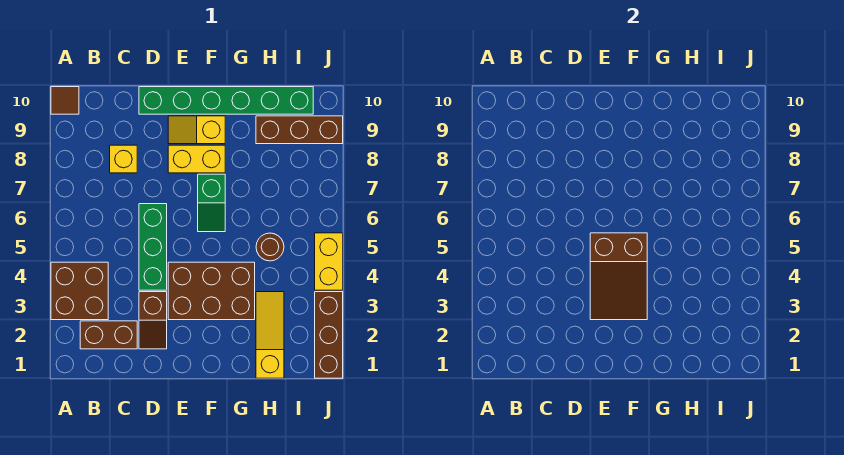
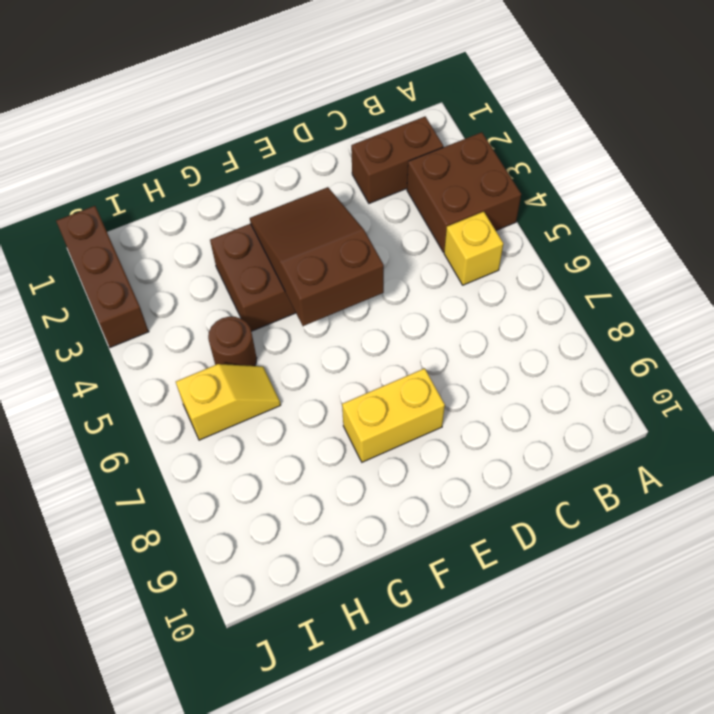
yellow brick B5 level 1 -> yellow brick C8 level 1
yellow slope H6:I6 level 1 top I -> yellow slope E9:F9 level 1 top F
none -> brown tile A10 level 1
none -> brown slope D2:D3 level 1 top 3
none -> green brick D4:D6 level 1

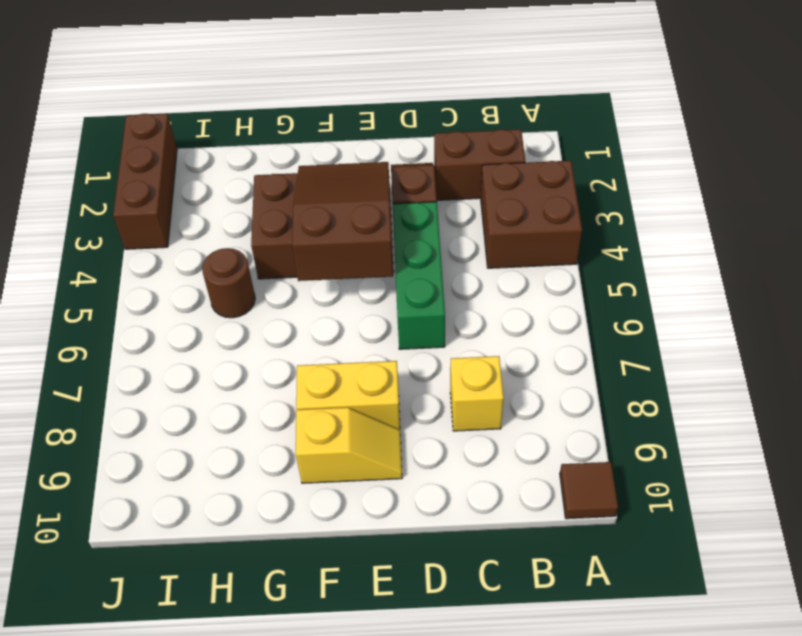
none -> green brick D10:I10 level 1
none -> green slope F6:F7 level 1 top 7
none -> yellow slope H1:H3 level 1 top 1

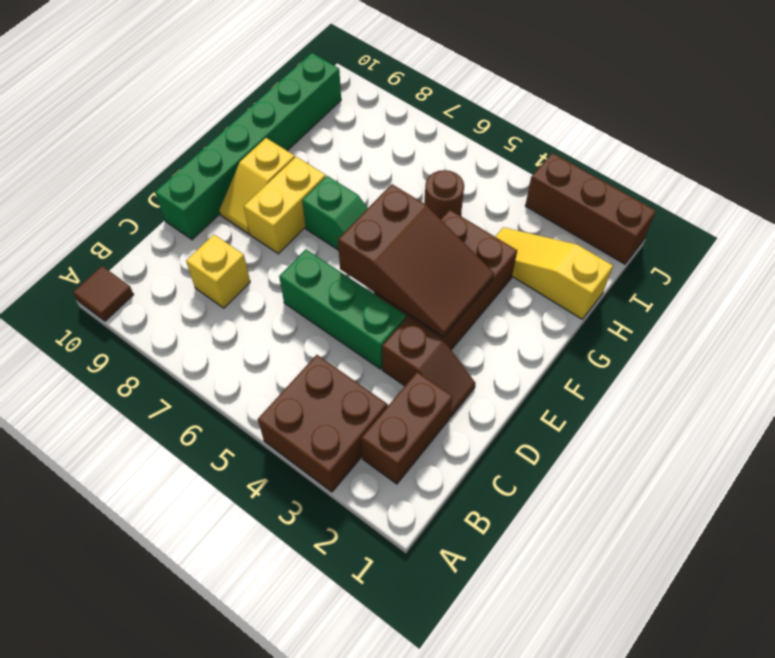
none -> brown brick H9:J9 level 1
none -> yellow brick J4:J5 level 1

